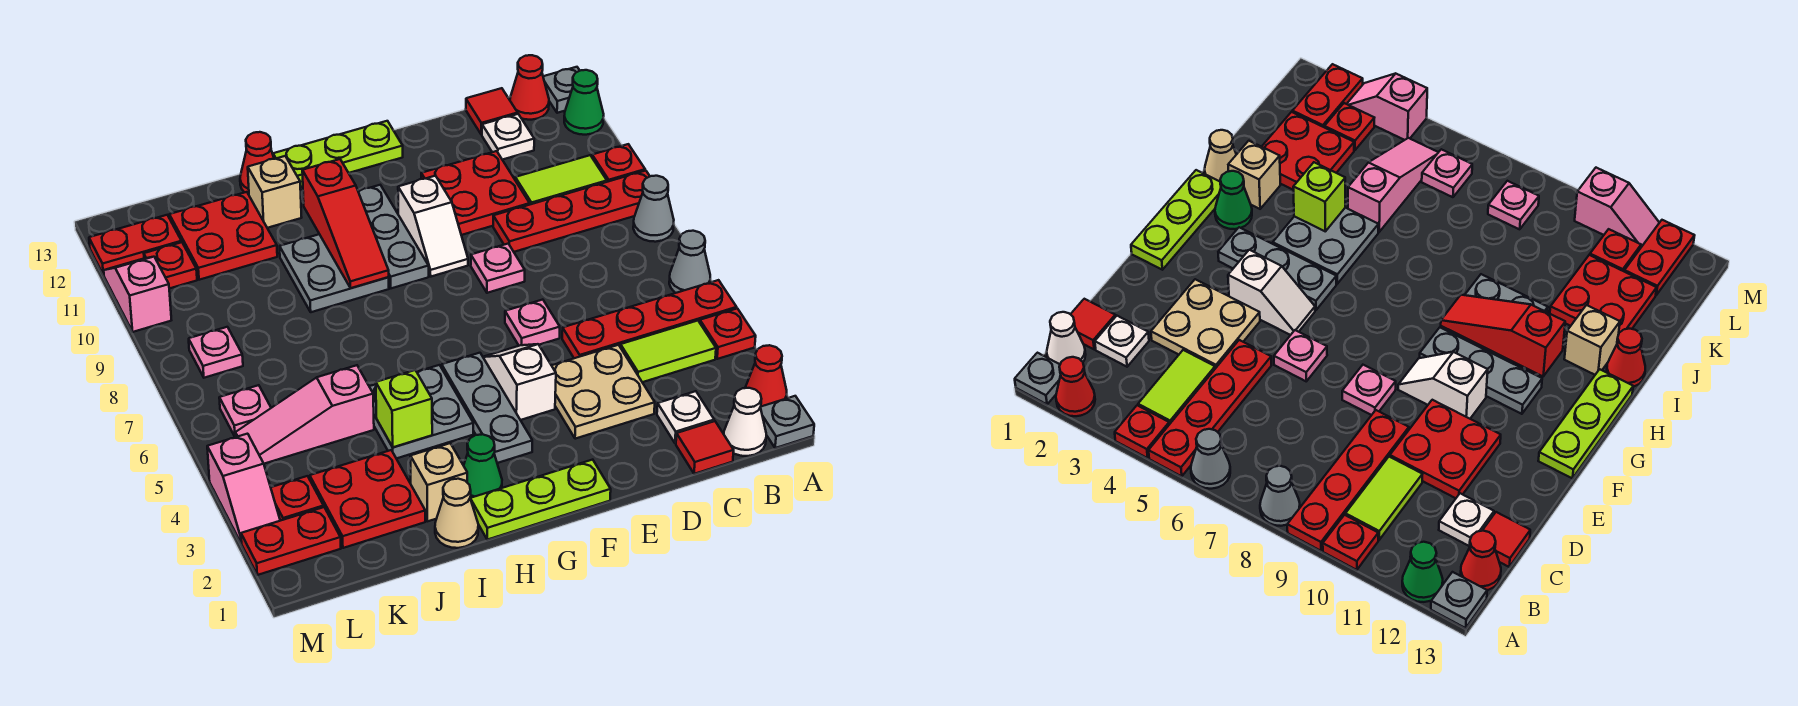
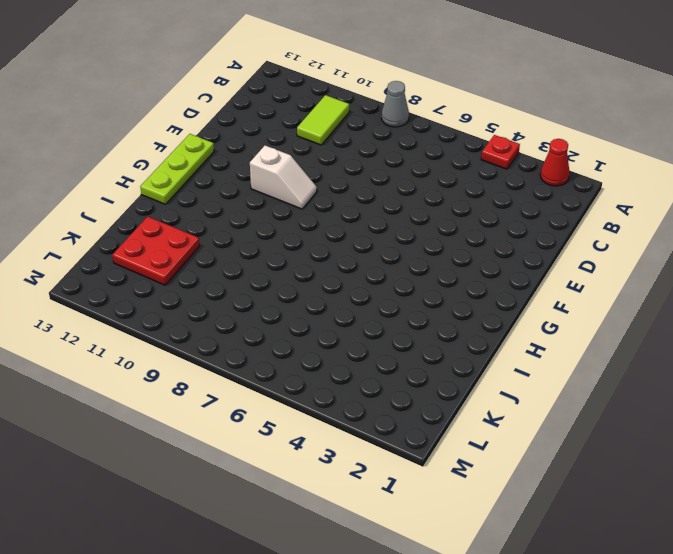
none -> grey plate A1 level 1
none -> red plate A5:D5 level 1
none -> grey cone A6 level 1
none -> red plate A9:D9 level 1

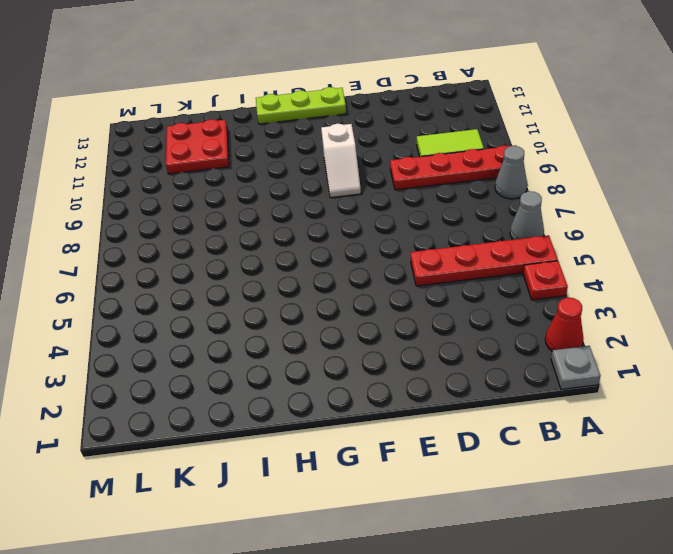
none -> red plate A10 level 1
none -> green cone A12 level 1
none -> grey plate A13 level 1
none -> white cone B1 level 1

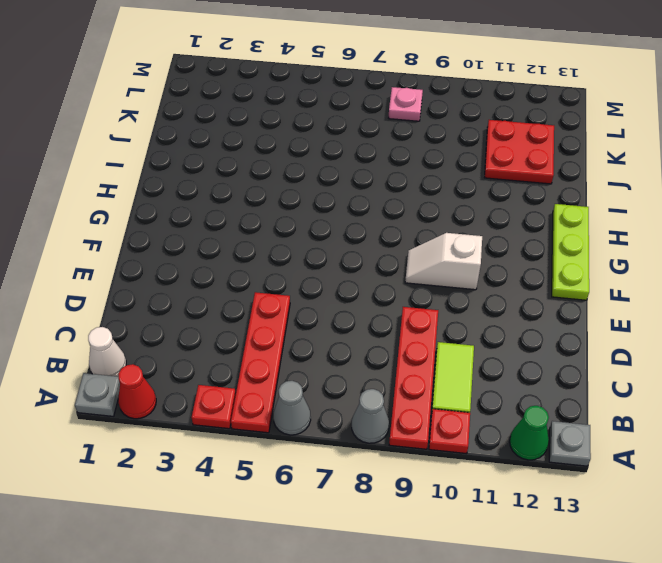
none -> lime tile B4:C4 level 1
none -> red cone B13 level 1
none -> red tile C1 level 1
none -> white plate C2 level 1

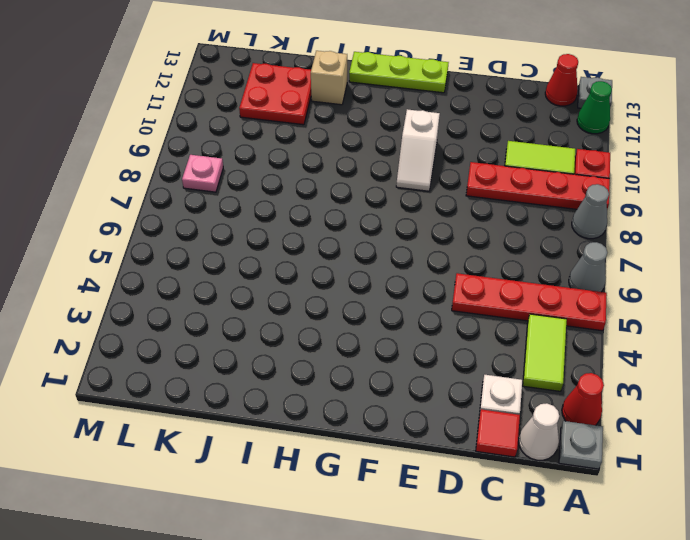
lime tile B3:B4 level 1 -> lime tile B4:C4 level 1
none -> red plate A4 level 1
none -> white plate C12 level 1
none -> red tile C13 level 1
none -> tan plate D3:E4 level 1

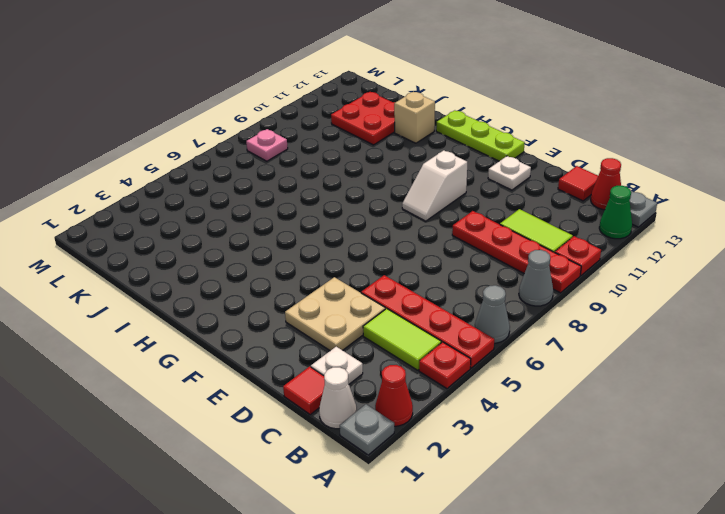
white plate E12 level 1 -> white plate C12 level 1
none -> red plate D10:E11 level 1
none -> pink plate E6 level 1
none -> pink plate E8 level 1
none -> lime plate F1:H1 level 1

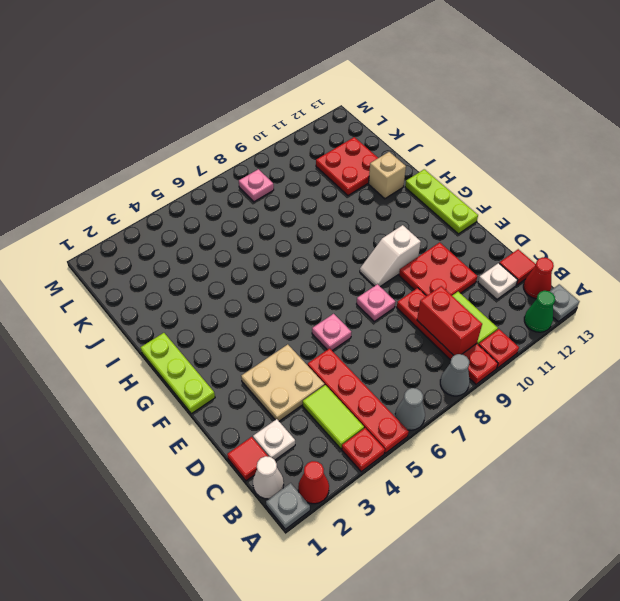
red brick B9:C9 level 2 -> none
none -> white slope F4:F5 level 1 top 4
none -> grey plate G3:G5 level 1
none -> grey plate G9:G11 level 1
none -> green cone H2 level 1

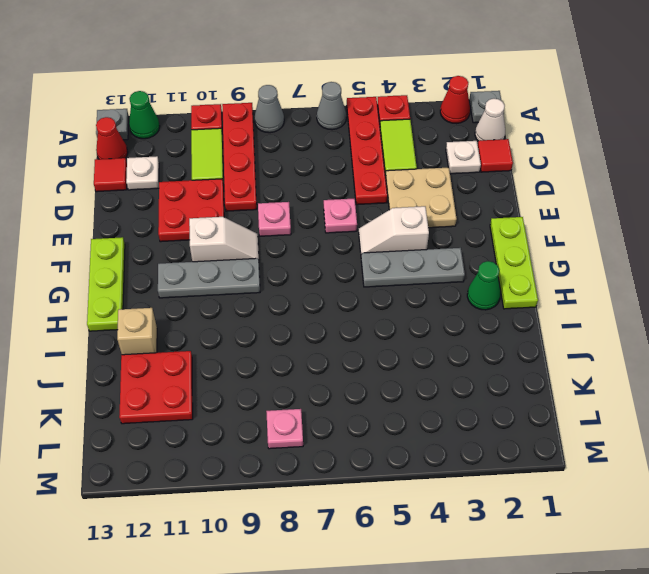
none -> grey plate H4:I5 level 1
none -> grey plate H9:I10 level 1
none -> tan cone I1 level 1
none -> tan brick I2 level 1

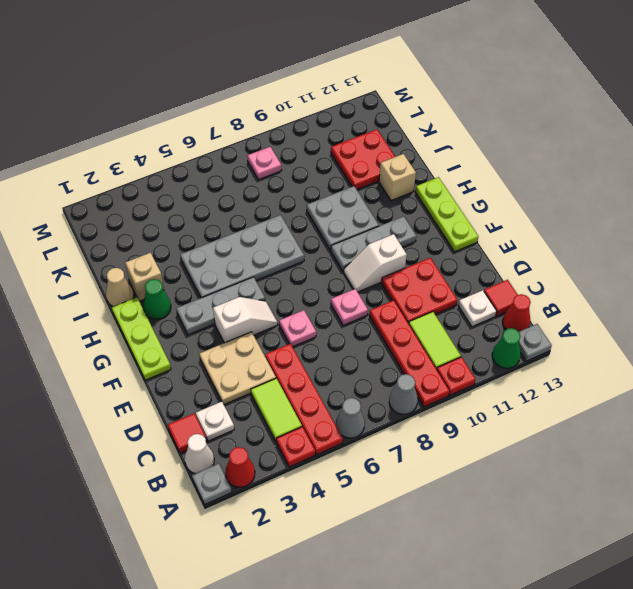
grey plate H4:I7 level 1 -> grey plate H4:I5 level 1
none -> red cone I13 level 1
none -> red plate J2:K3 level 1
none -> pink slope J5:L5 level 1 top J
none -> red plate L2:M2 level 1

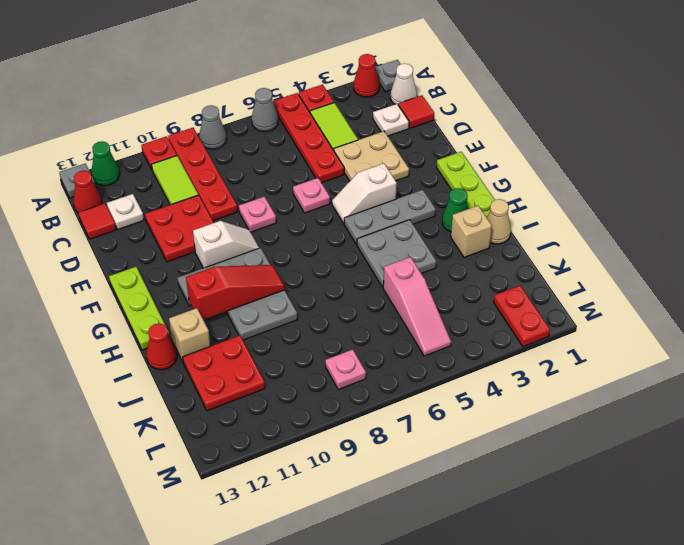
none -> red plate J2:K3 level 1
none -> red plate L3 level 1
none -> pink plate L6 level 1
none -> red plate L11 level 1

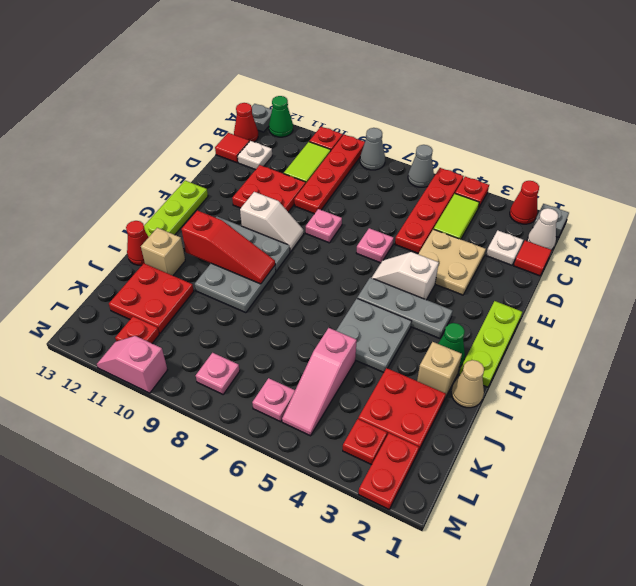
none -> red plate L12:M12 level 1
none -> pink slope M3:M4 level 1 top 4
none -> lime brick I4 level 2

